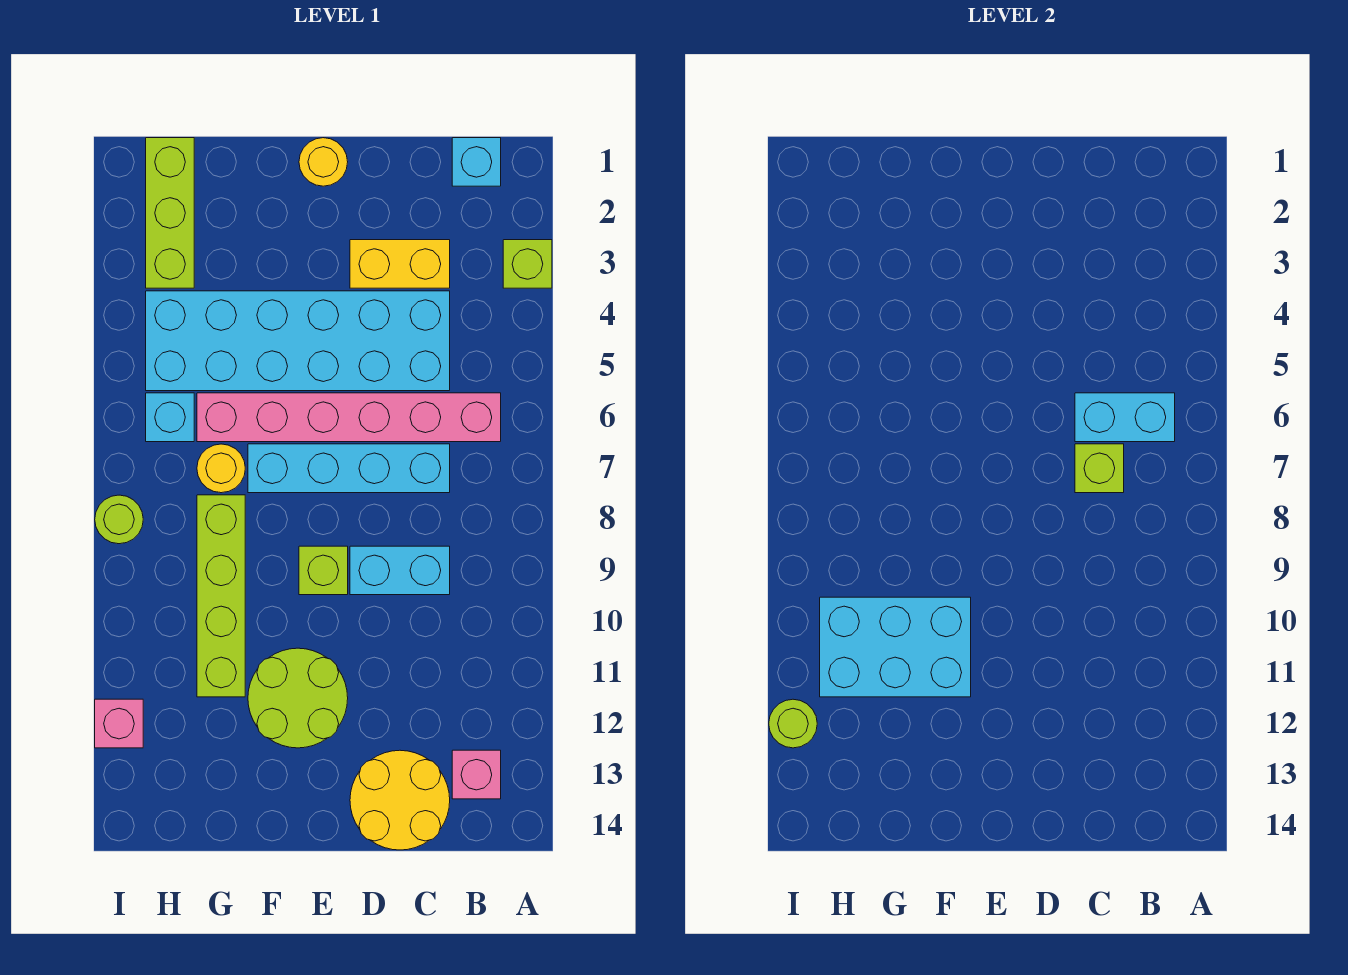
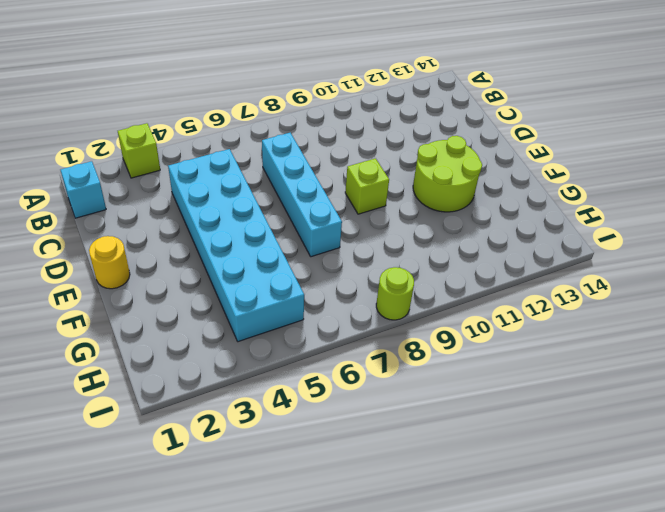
none -> pink brick B6:G6 level 1
none -> pink brick B13 level 1
none -> yellow brick C3:D3 level 1

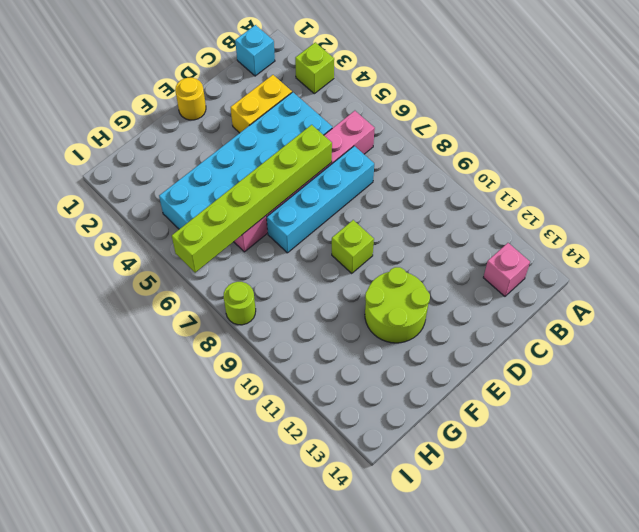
lime brick D6:I6 level 2 -> none
none -> cyan brick C9:D9 level 1
none -> yellow round brick C13:D14 level 1
none -> yellow round brick G7 level 1

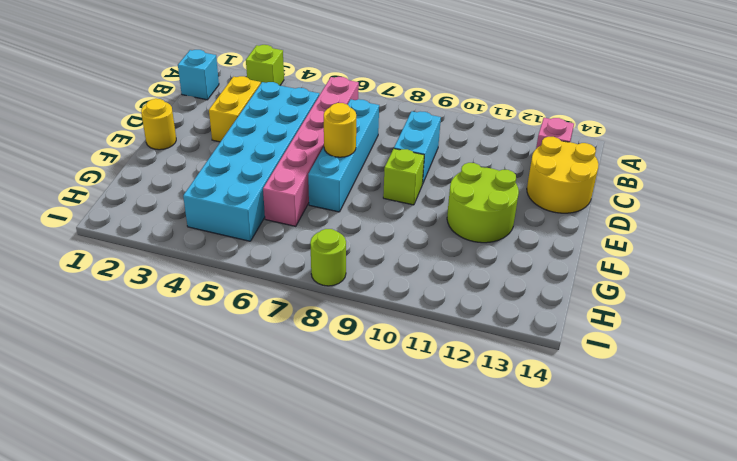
yellow round brick E7 level 2 -> yellow round brick G7 level 1
none -> lime brick G8:G11 level 1
none -> lime brick H1:H3 level 1
none -> cyan brick H6 level 1

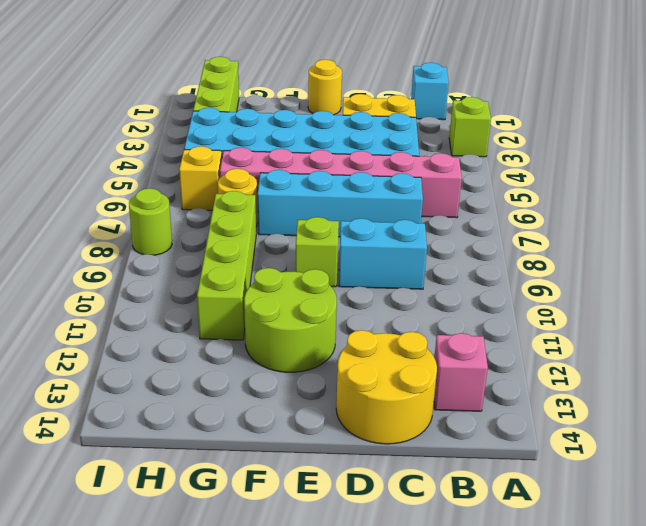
yellow brick H6 level 1 -> cyan brick H6 level 1
none -> pink brick I12 level 1
none -> cyan brick B6:C6 level 2
none -> lime brick C7 level 2

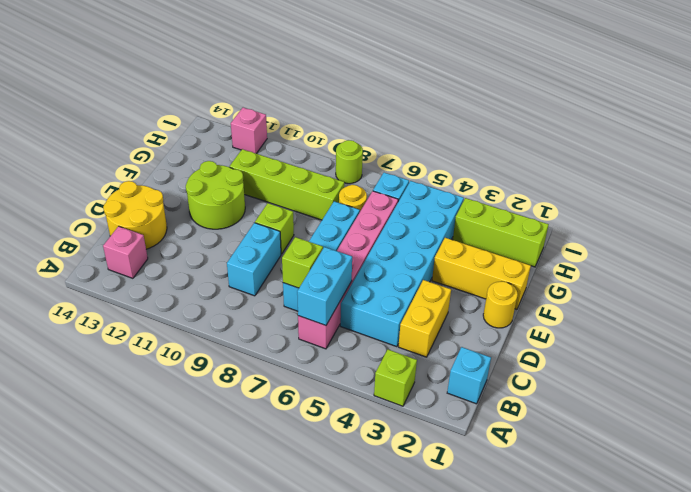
yellow brick F1:F3 level 1 -> none
none -> cyan brick F10:H11 level 2
none -> lime round brick I12 level 2

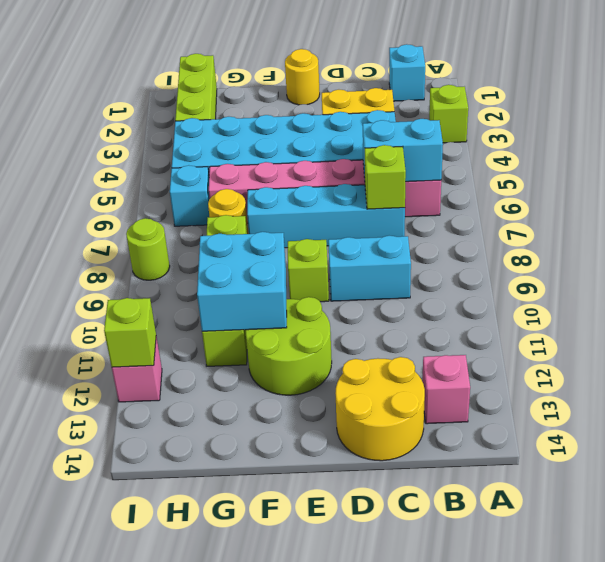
cyan brick F10:G11 level 2 -> cyan brick F10:H11 level 2
lime brick I12 level 2 -> lime round brick I12 level 2

